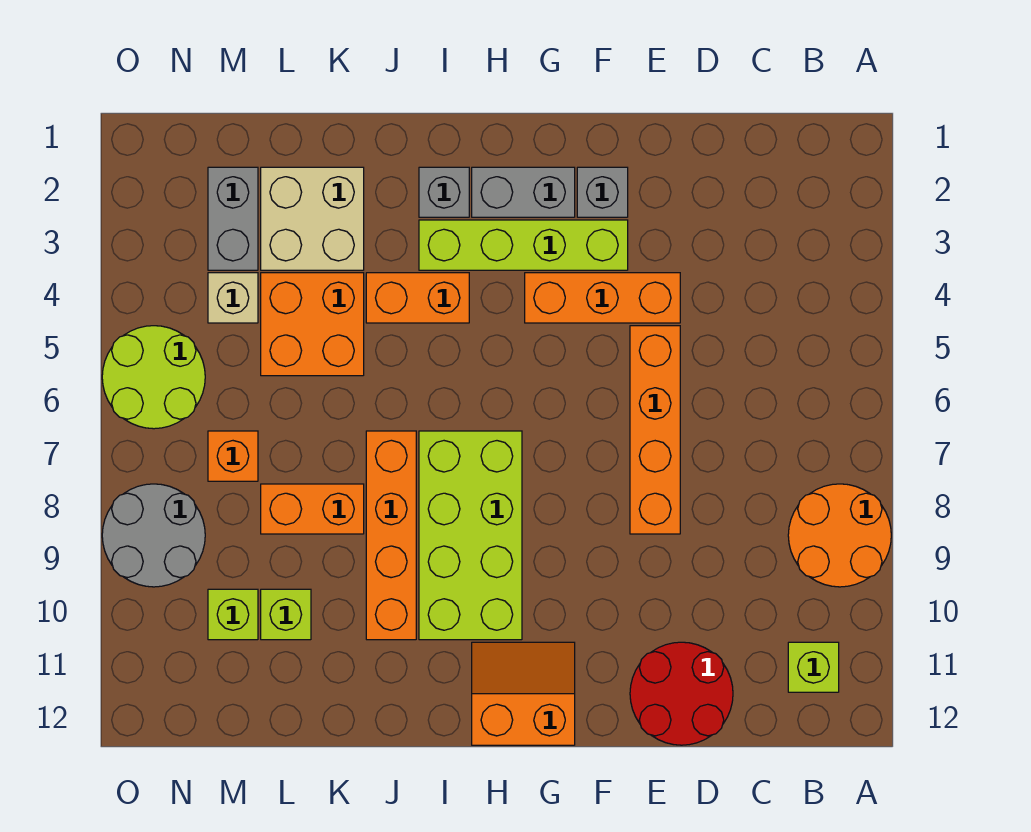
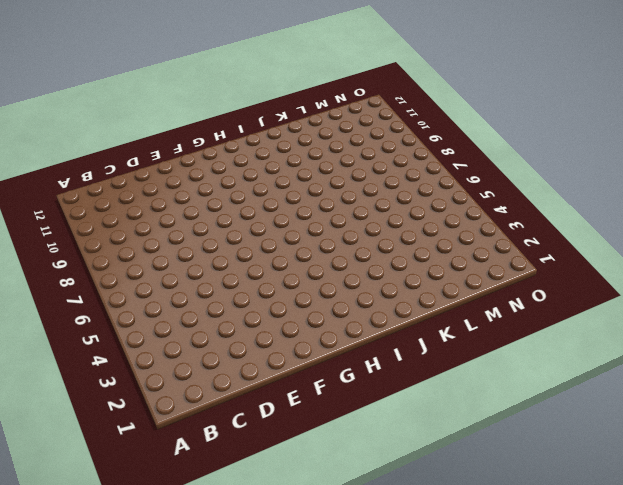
none -> orange round brick A8:B9 level 1
none -> lime brick B11 level 1
none -> red round brick D11:E12 level 1

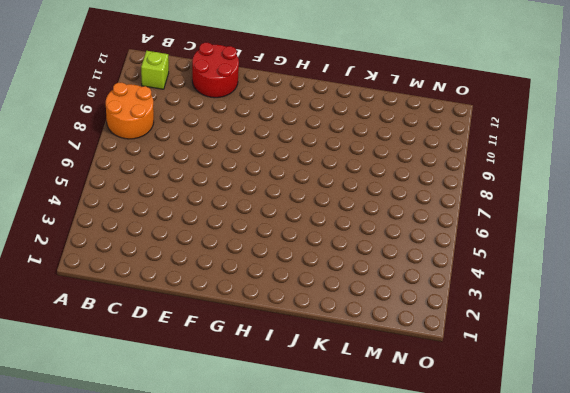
none -> orange brick E4:G4 level 1
none -> orange brick E5:E8 level 1
none -> grey brick F2 level 1

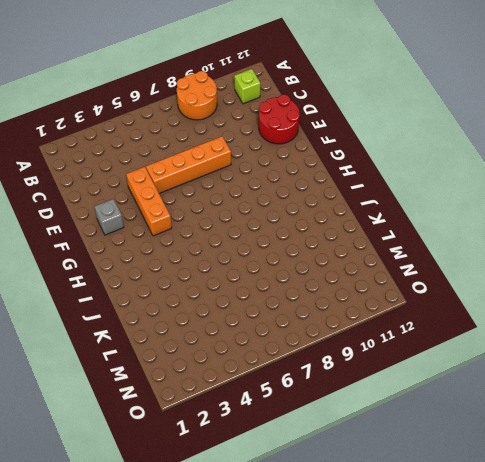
none -> lime brick F3:I3 level 1
none -> grey brick G2:H2 level 1
none -> orange slope G11:H12 level 1 top 12

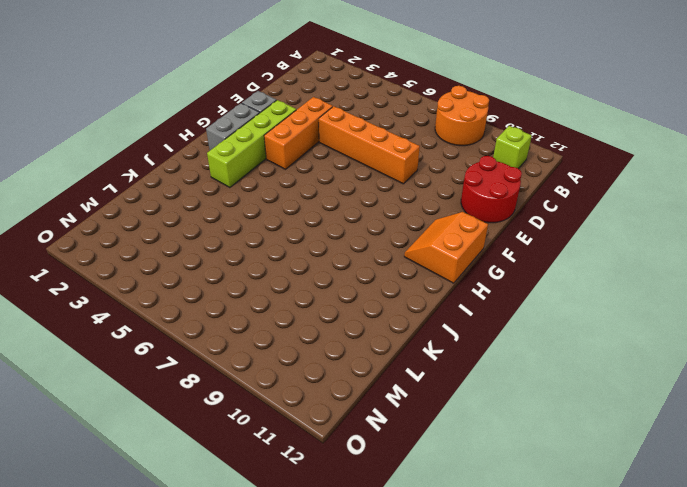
none -> lime brick H7:I10 level 1
none -> grey brick I2 level 1
none -> orange brick I4:J4 level 1

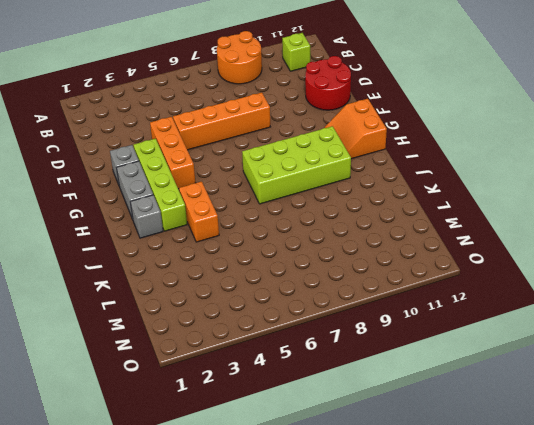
none -> orange brick J7:J10 level 1
none -> tan brick K2:L3 level 1
none -> orange brick K4:L5 level 1

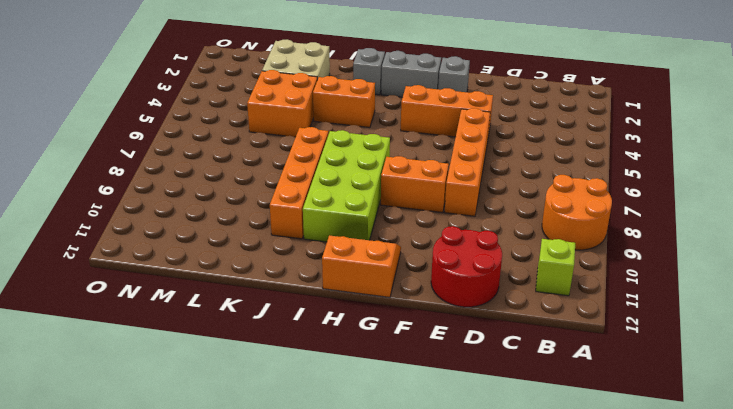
orange brick F8:G8 level 1 -> orange brick K8:L8 level 1
none -> lime brick F3:I3 level 1
none -> lime brick L10 level 1
none -> grey brick M2:M3 level 1

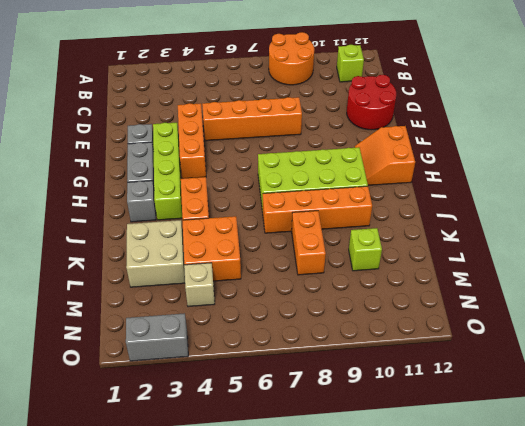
grey brick O2:O3 level 1 -> grey brick M2:M3 level 1
none -> orange brick M7 level 1
none -> lime brick M10 level 1
none -> lime round brick N5:O6 level 1

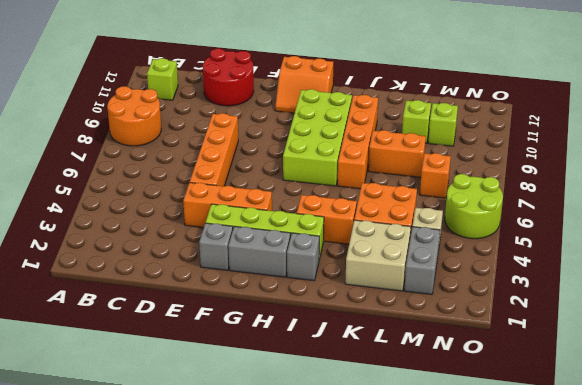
none -> grey round brick N8:O9 level 1

